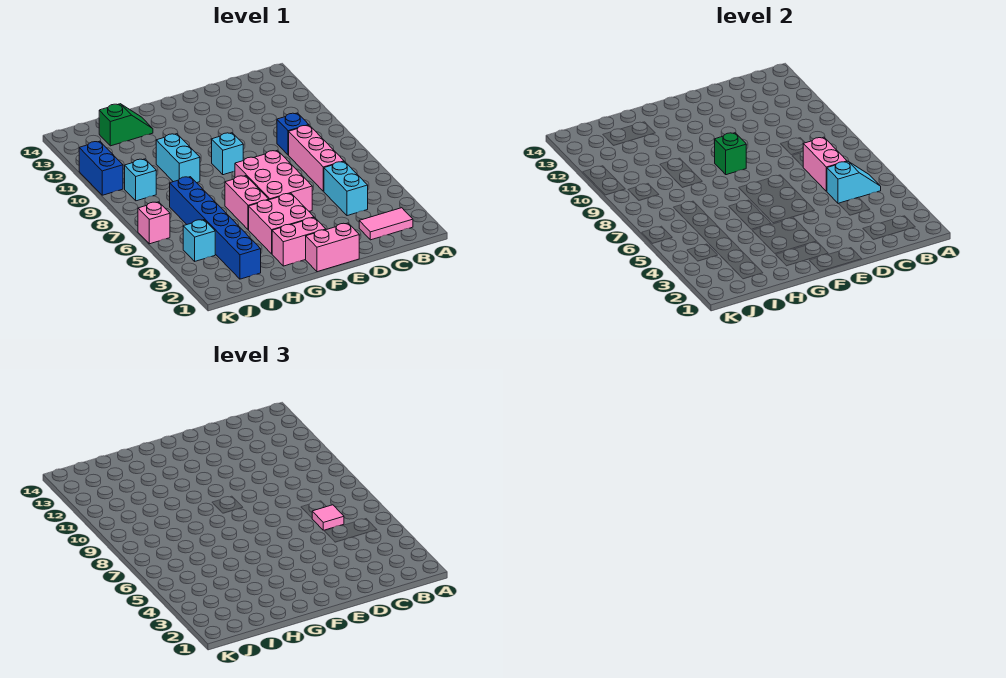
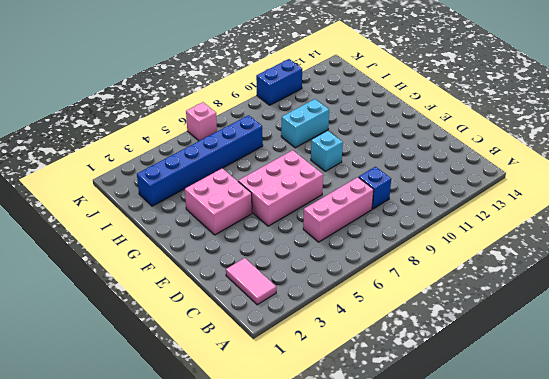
none -> cyan brick C4:C5 level 1
none -> pink brick E1:F1 level 1
none -> pink brick F2:G2 level 1

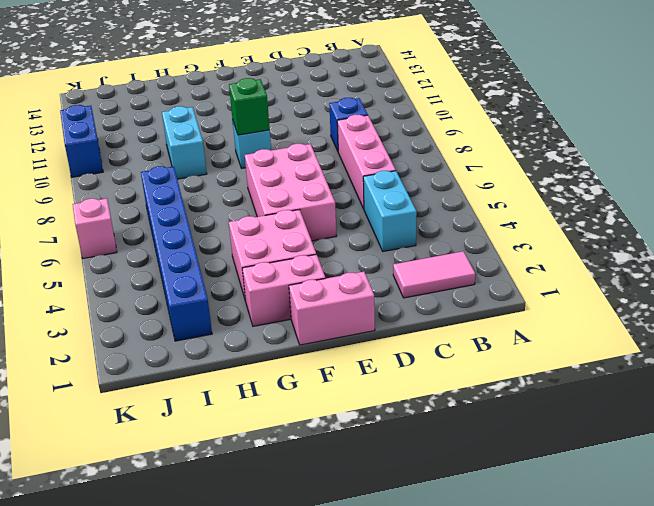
none -> pink brick G5:G6 level 1
none -> green slope H13:I13 level 1 top I
none -> cyan brick J4 level 1

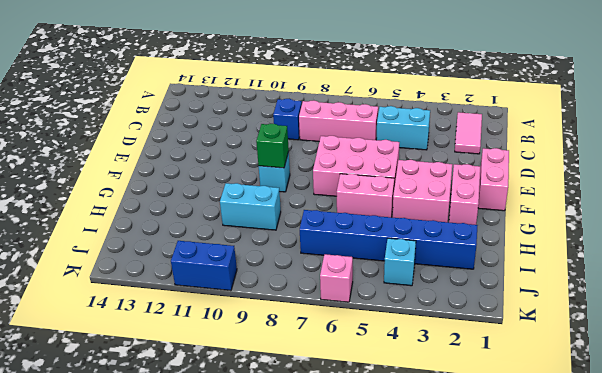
none -> green slope H13:I13 level 1 top I
none -> cyan brick J9 level 1
none -> cyan slope B5:C5 level 2 top C

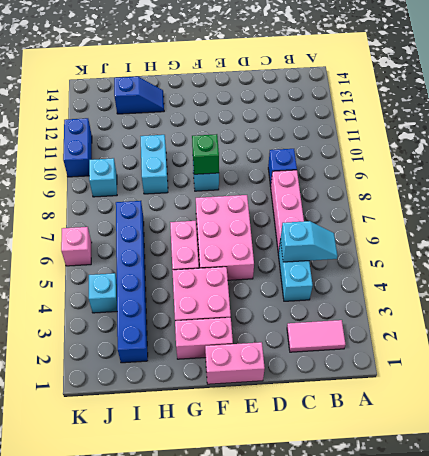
blue slope H13:I13 level 1 top I -> green slope H13:I13 level 1 top I
none -> pink brick C6:C7 level 2
none -> pink tile C6 level 3

